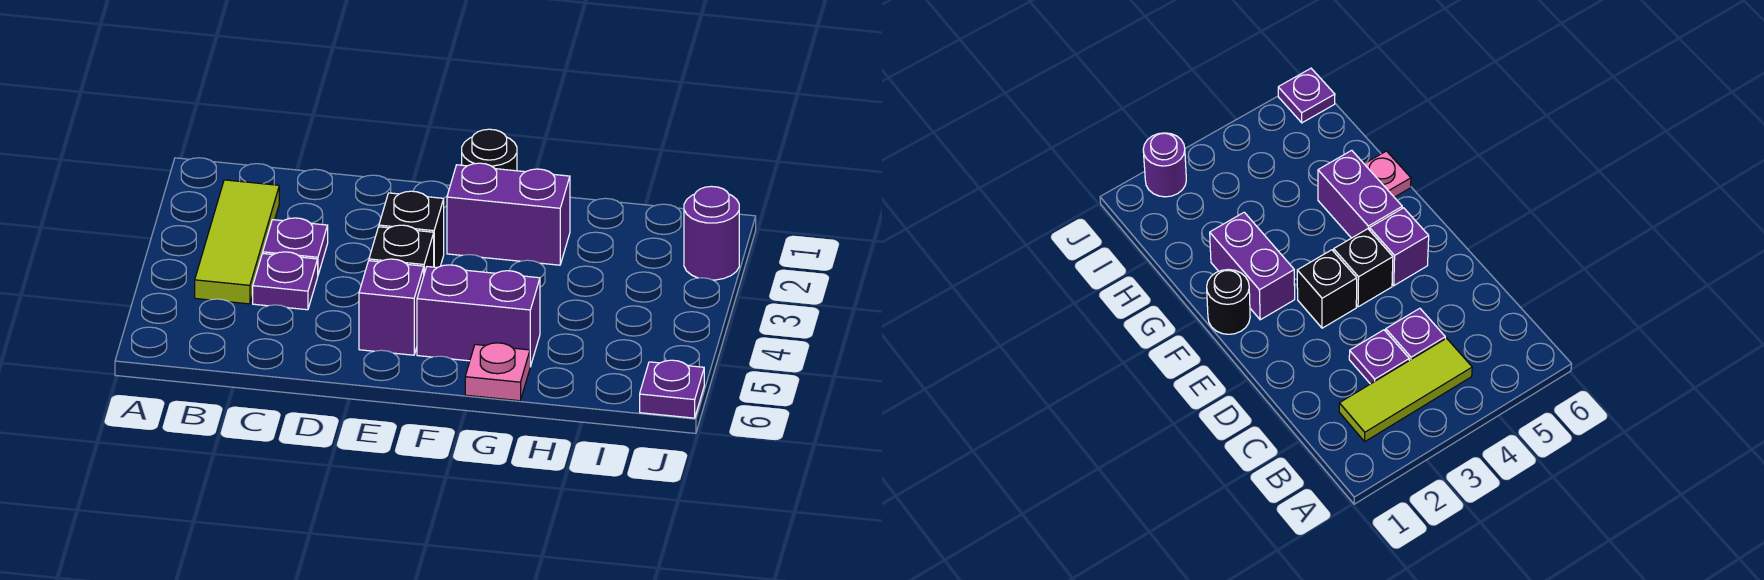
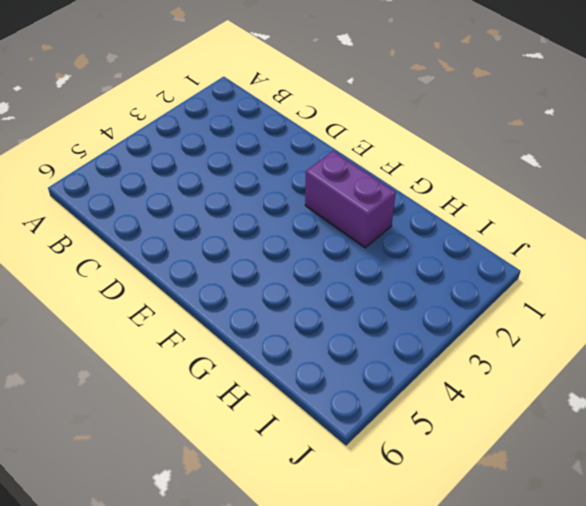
none -> lime tile B2:B4 level 1
none -> purple plate C3 level 1
none -> purple plate C4 level 1

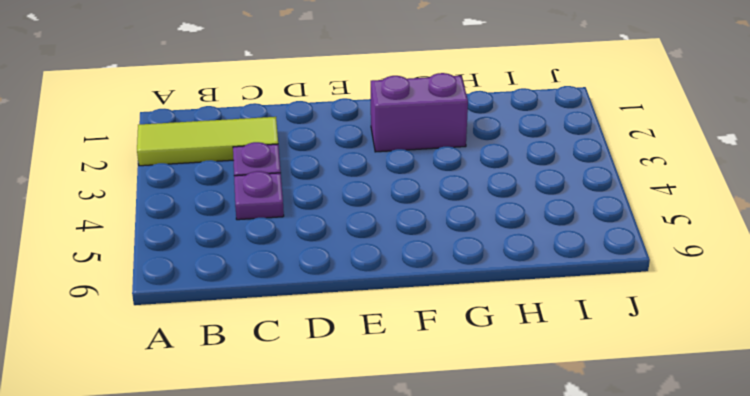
lime tile A2:C2 level 1 -> lime tile B2:B4 level 1
none -> black brick E3 level 1
none -> black brick E4 level 1
none -> purple brick E5 level 1

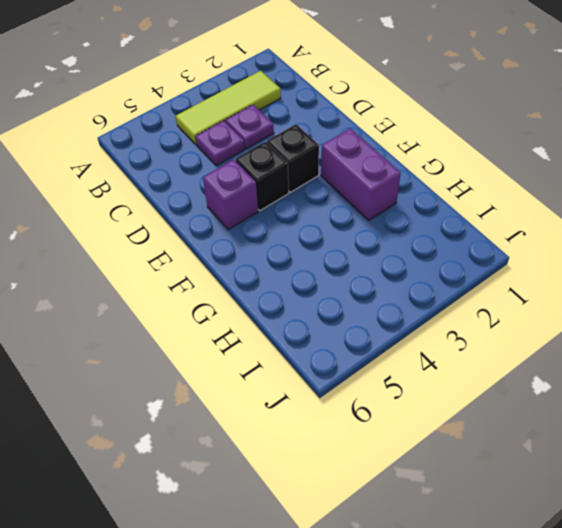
none -> black round brick F1 level 1
none -> purple brick F5:G5 level 1
none -> pink plate G6 level 1

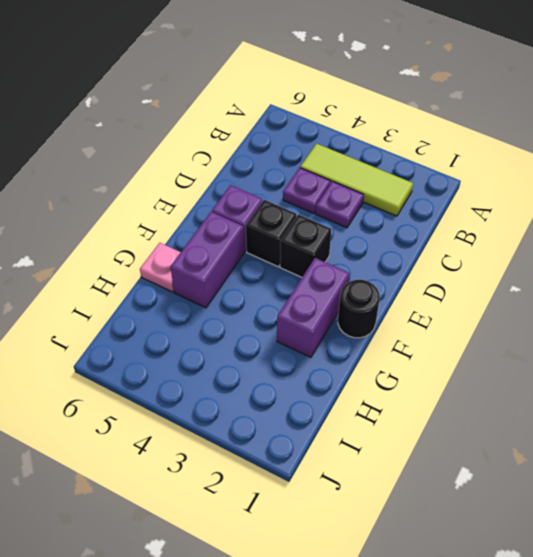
none -> purple round brick J2 level 1
none -> purple plate J6 level 1

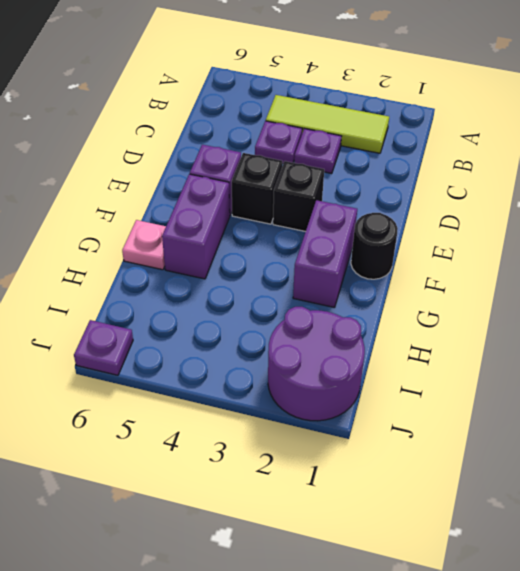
purple round brick I1:J2 level 1 -> purple round brick J2 level 1

